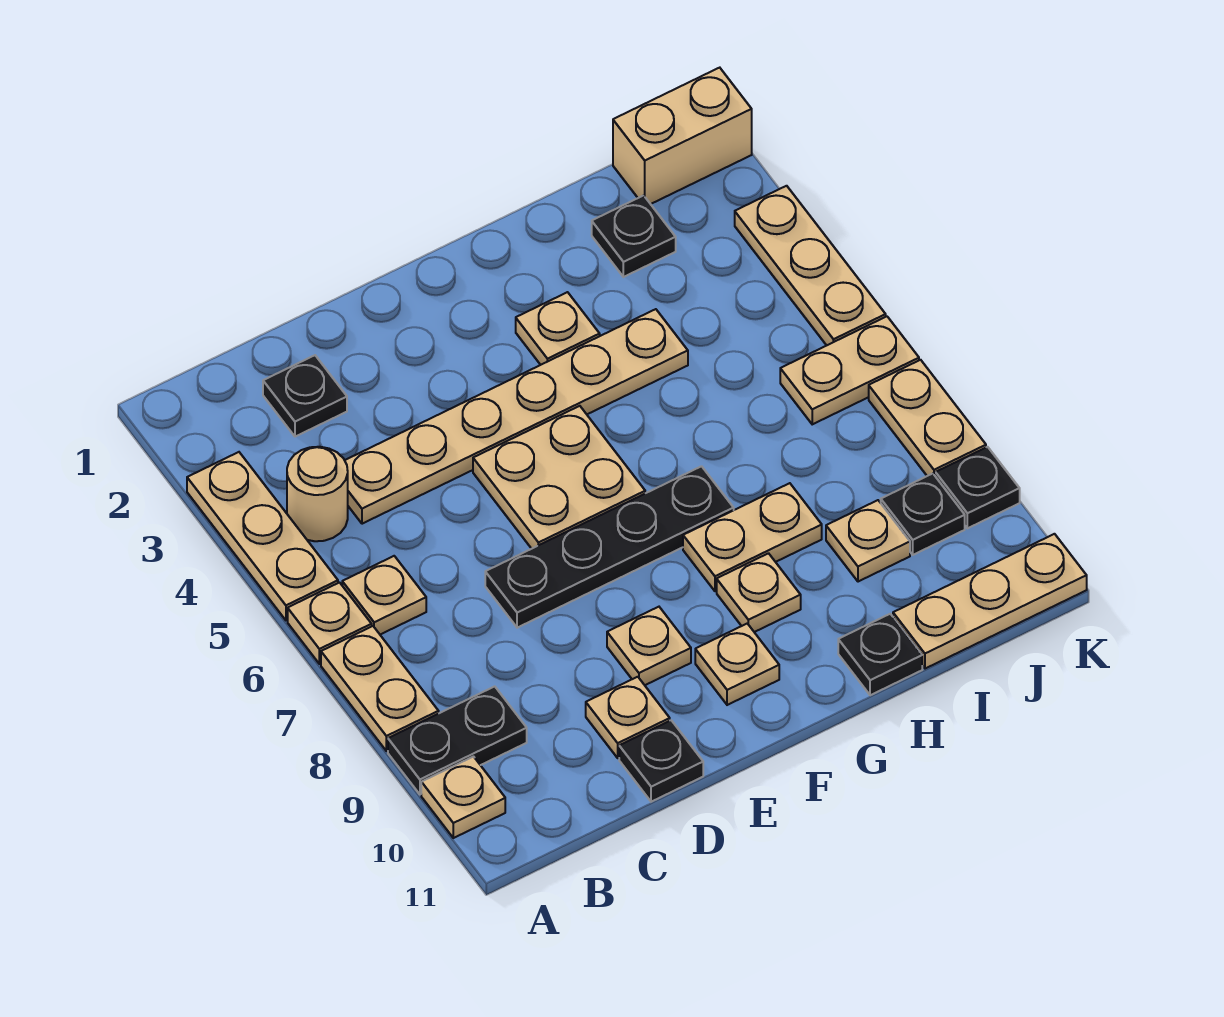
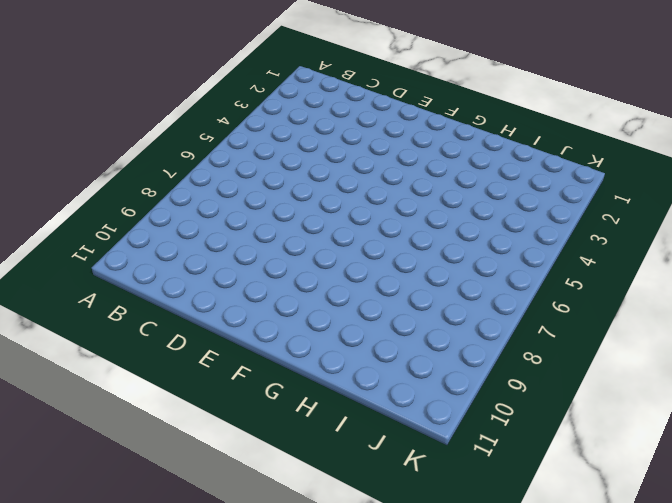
none -> tan plate A3:A5 level 1
none -> tan plate A6 level 1
none -> tan plate A7:A8 level 1

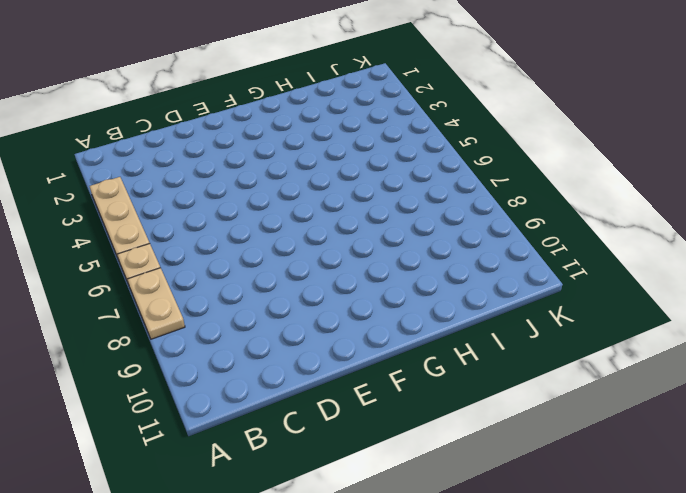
none -> black plate A9:B9 level 1
none -> tan plate A10 level 1
none -> tan round brick B4 level 1

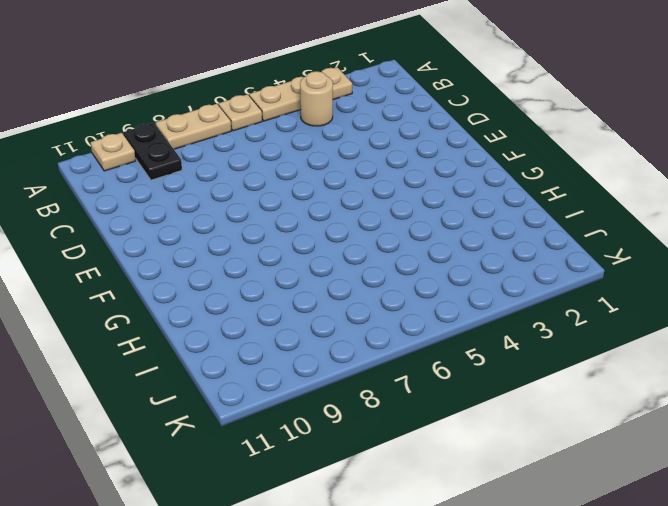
none -> tan plate B6 level 1
none -> black plate C2 level 1
none -> tan plate C4:H4 level 1

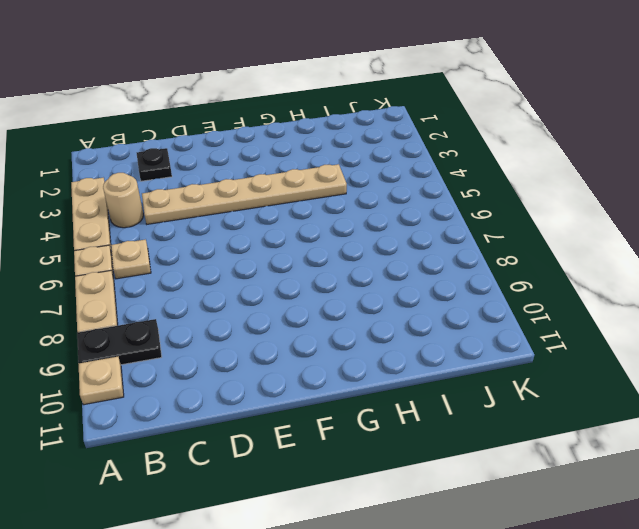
none -> black plate D7:G7 level 1
none -> tan plate D10 level 1
none -> black plate D11 level 1

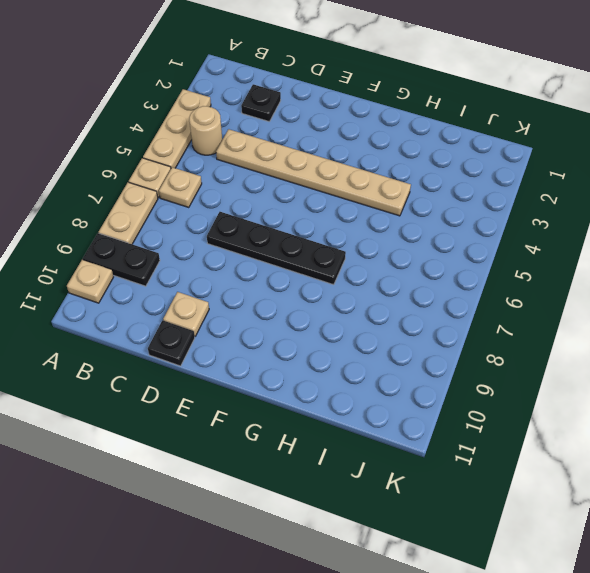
none -> tan plate E5:F6 level 1
none -> tan plate E9 level 1
none -> tan plate F10 level 1

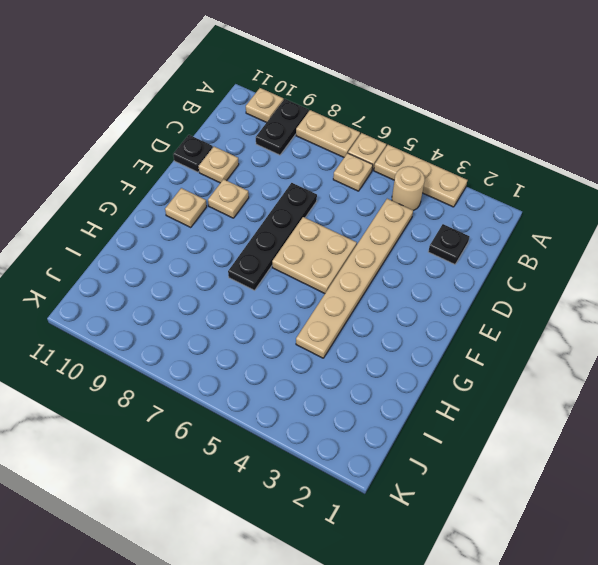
none -> tan plate G3 level 1
none -> tan plate G8:H8 level 1
none -> tan plate G9 level 1

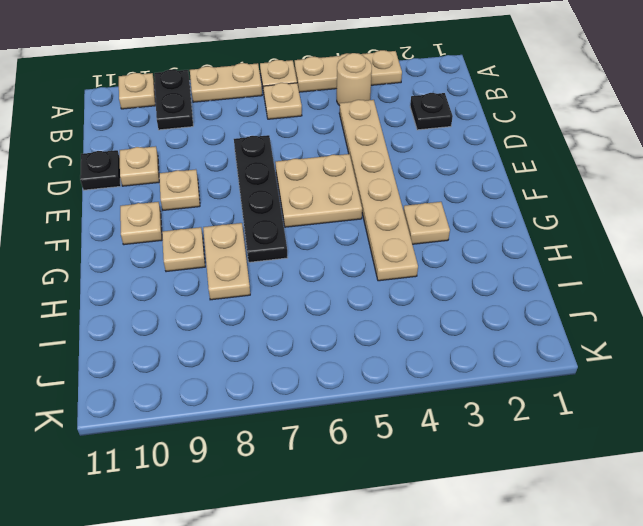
none -> black plate H11 level 1
none -> black plate I2 level 1
none -> tan plate I9 level 1

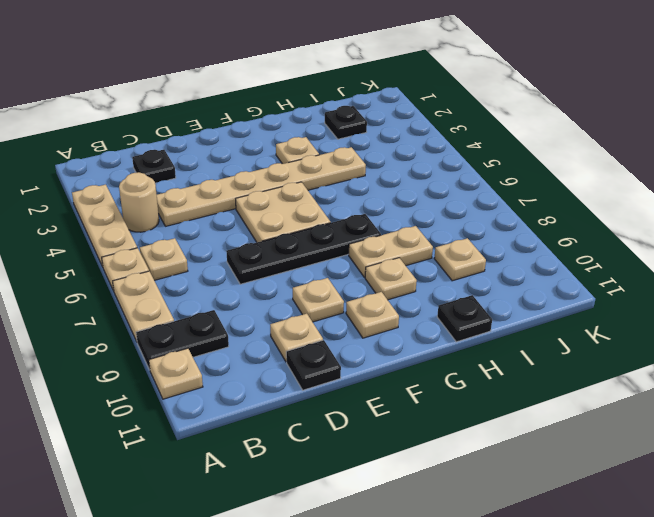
none -> tan plate I11:K11 level 1
none -> tan brick J1:K1 level 1
none -> tan plate J6:K6 level 1

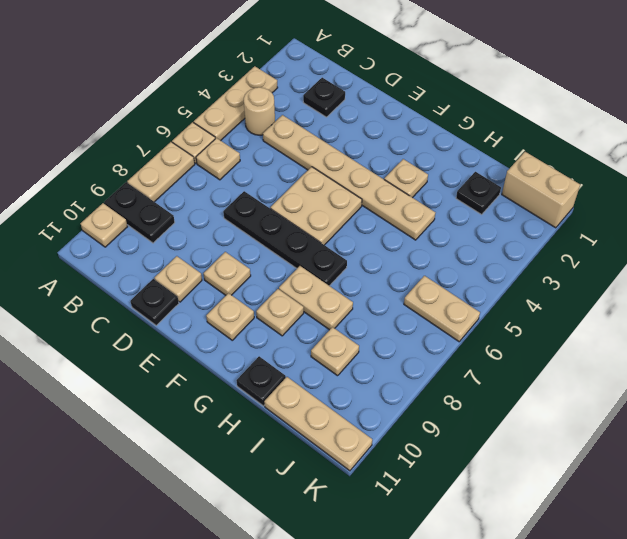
none -> black plate J9 level 1
none -> tan plate K3:K5 level 1
none -> tan plate K7:K8 level 1

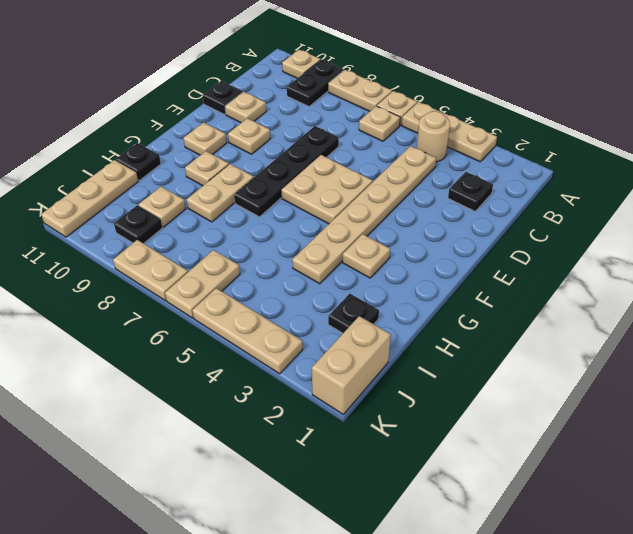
none -> black plate K9 level 1

